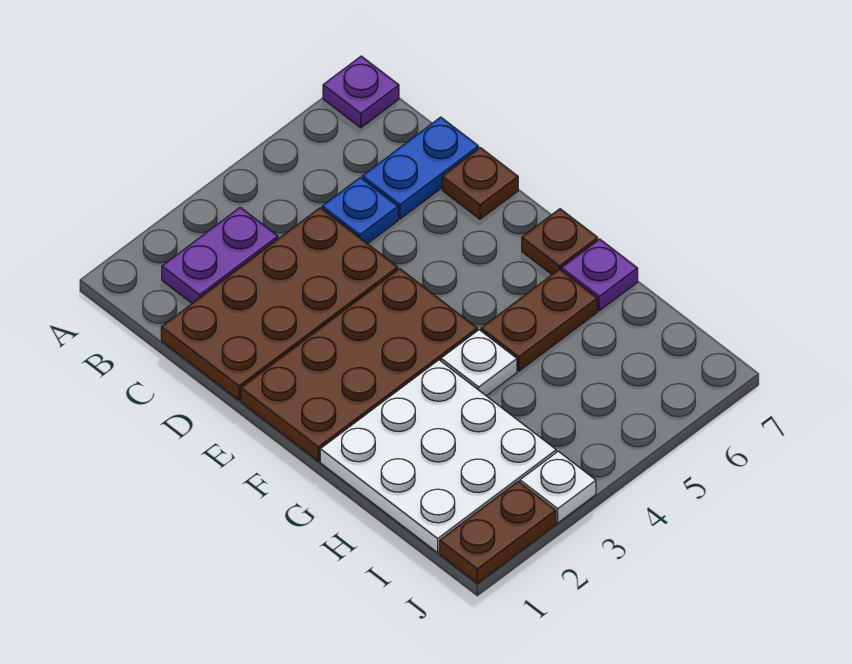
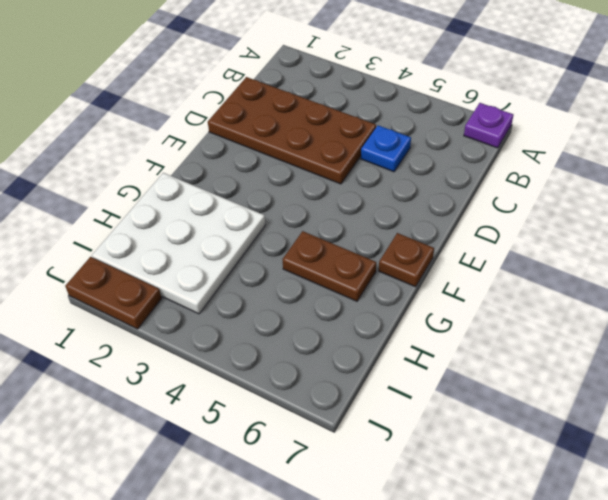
none -> purple plate B2:B3 level 1
none -> blue plate C6:C7 level 1
none -> brown plate D7 level 1

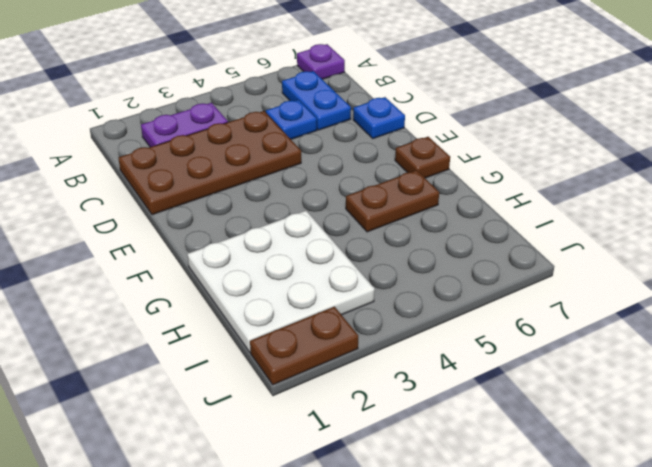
blue plate B6:C6 level 1 -> blue plate C6:C7 level 1
blue plate D7 level 1 -> brown plate D7 level 1
none -> brown plate E1:F4 level 1
none -> white plate G4 level 1
none -> purple plate G7 level 1

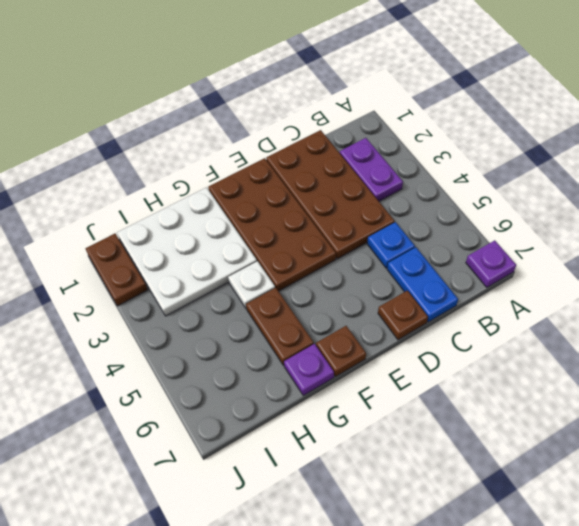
none -> white plate J3 level 1

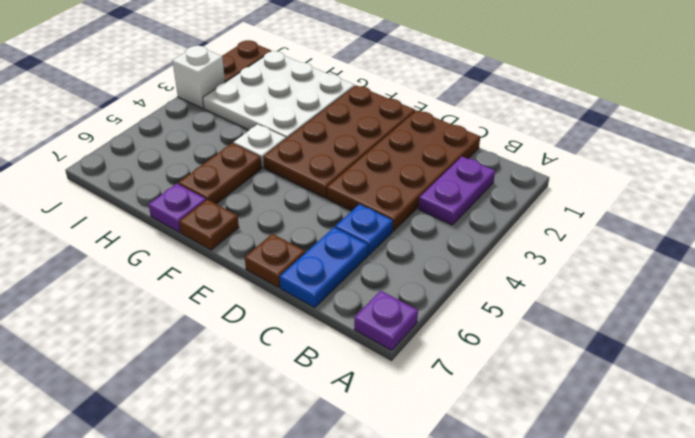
white brick J3 level 1 -> white plate J3 level 1

